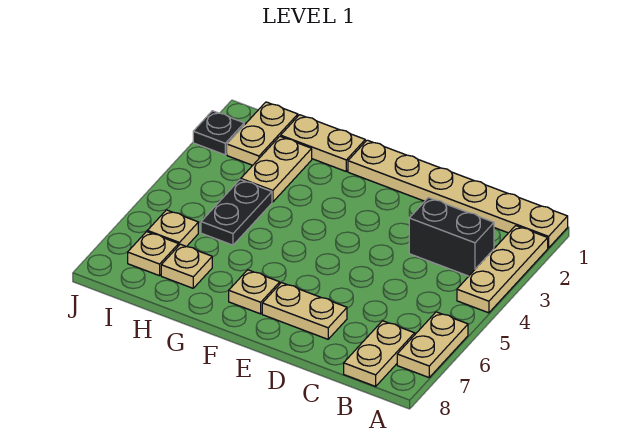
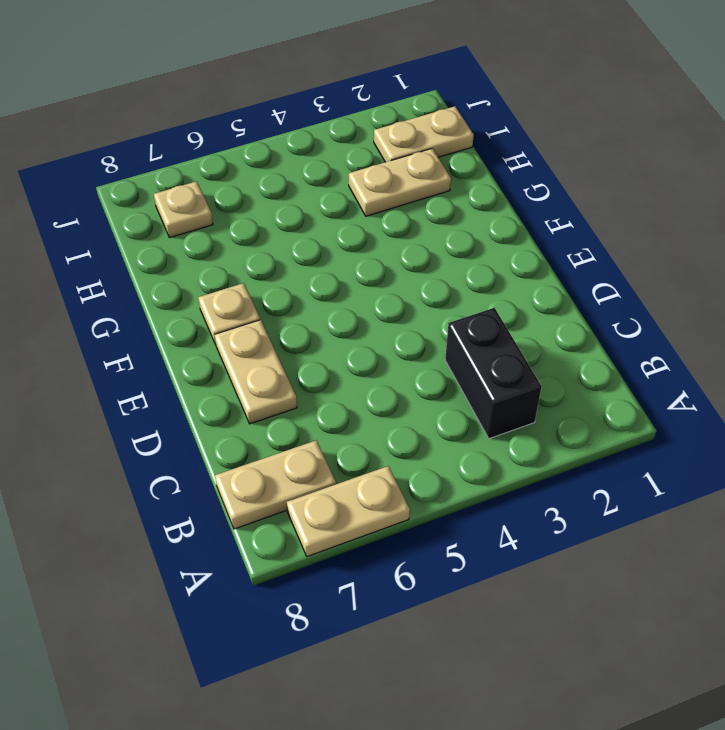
none -> tan plate A1:F1 level 1
none -> tan plate A2:A4 level 1
none -> tan plate G1:H1 level 1

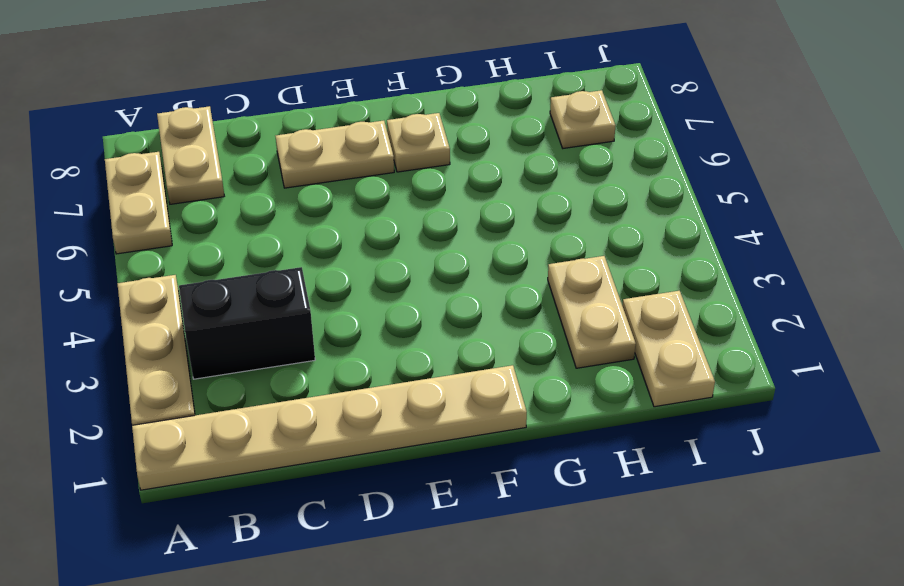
none -> tan plate G1:H1 level 1
none -> black plate H4:H5 level 1
none -> tan plate H7 level 1

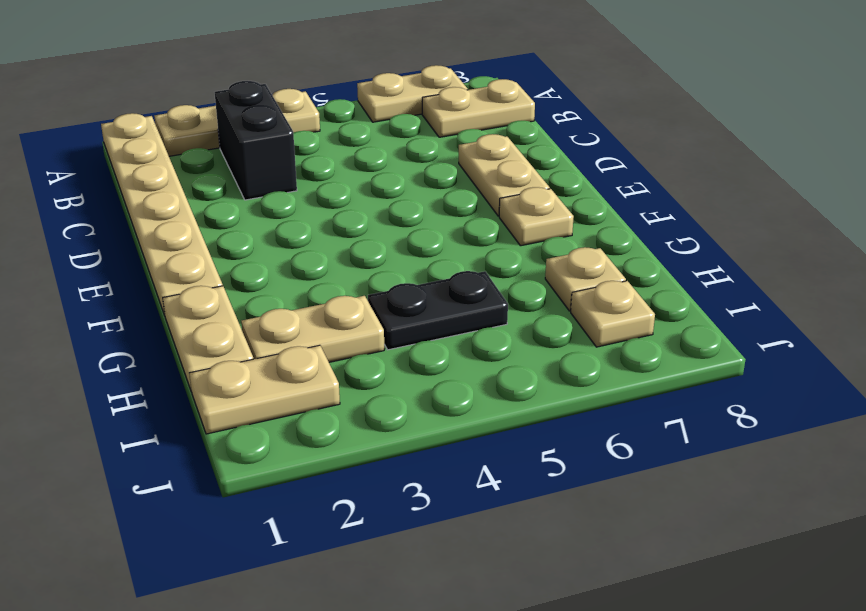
none -> tan plate I6 level 1
none -> black plate J2 level 1

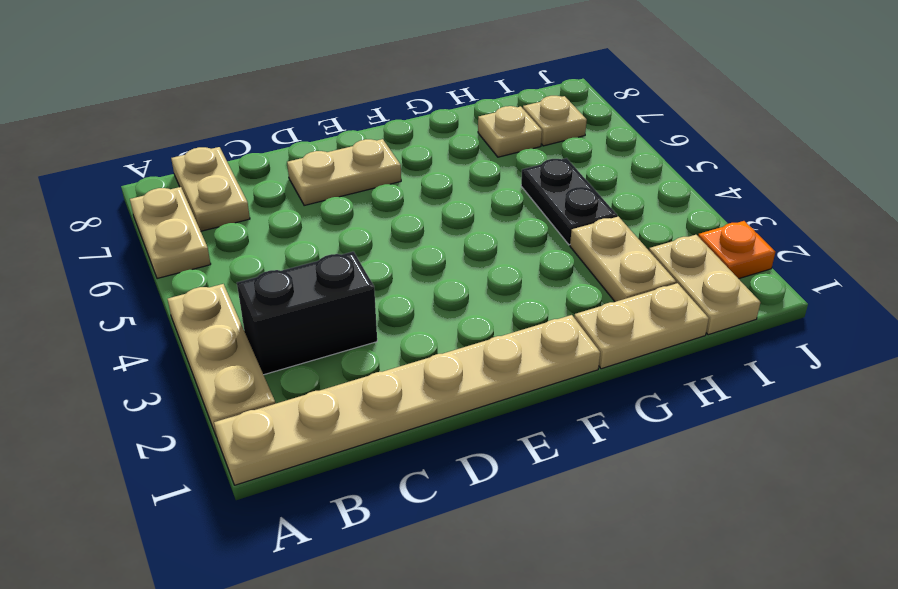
orange plate J2 level 1 -> black plate J2 level 1
none -> tan plate F7 level 1
none -> tan plate I6 level 1

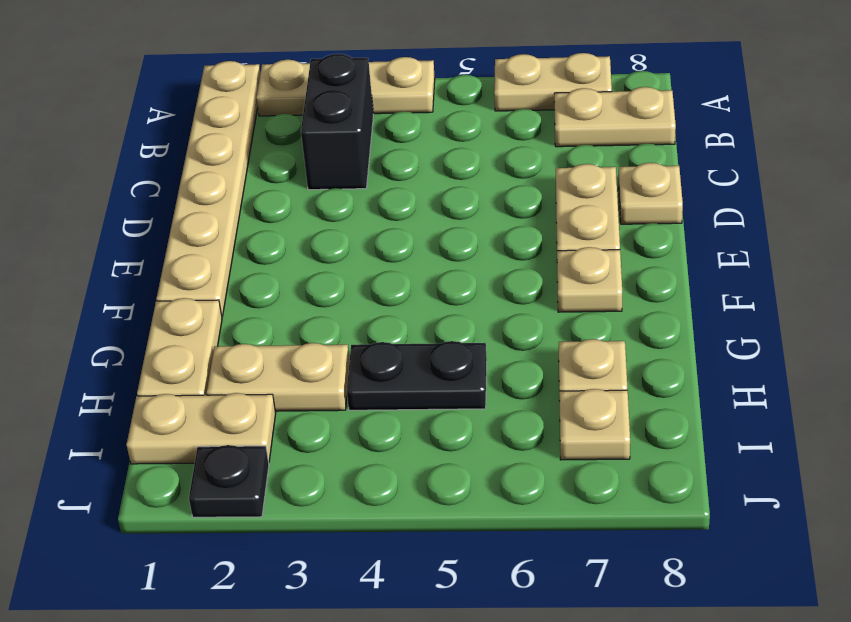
tan plate D8 level 1 -> tan plate I6 level 1

